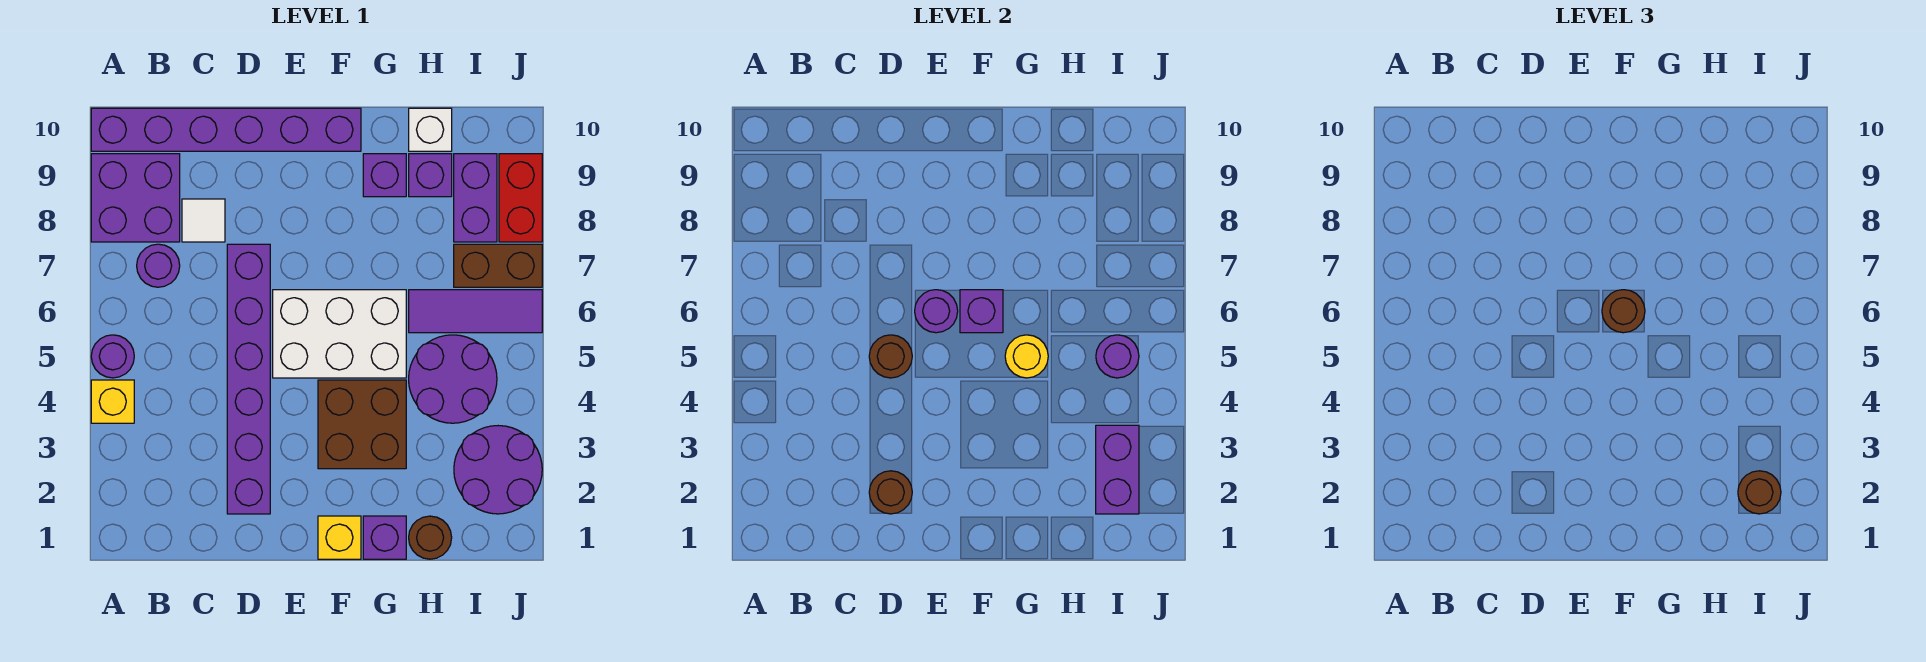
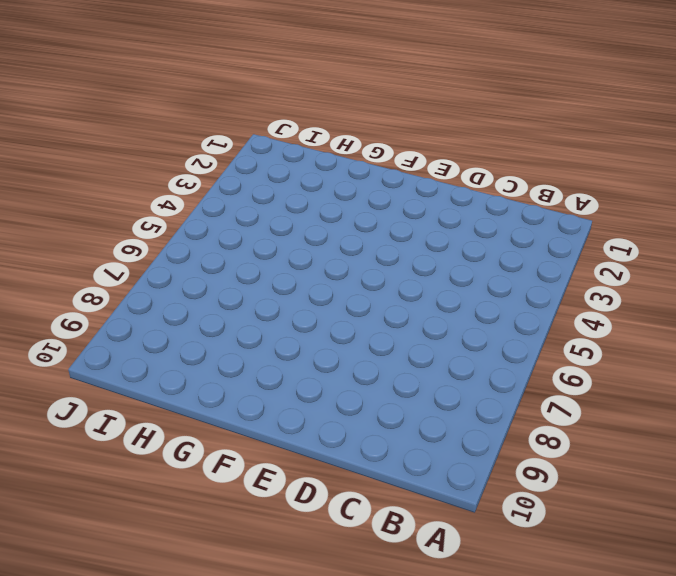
none -> yellow brick A4 level 1
none -> purple round brick A5 level 1
none -> purple brick A8:B9 level 1
none -> purple brick A10:F10 level 1

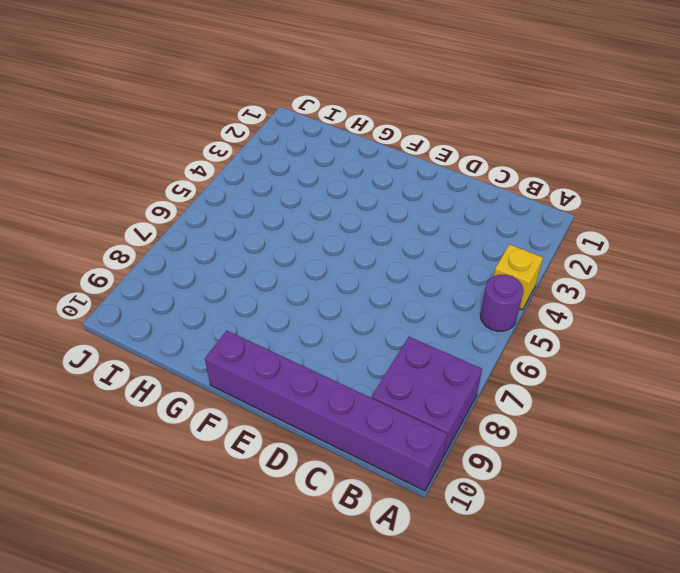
none -> purple round brick B7 level 1
none -> white tile C8 level 1
none -> purple brick D2:D7 level 1
none -> white brick E5:G6 level 1

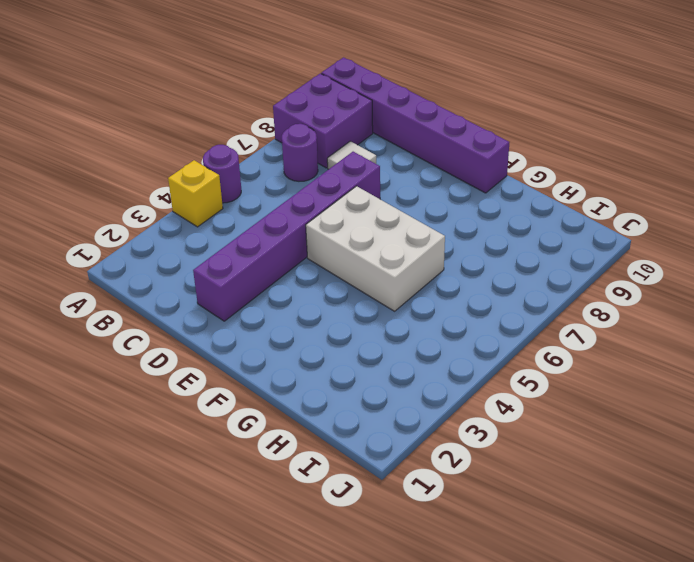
none -> yellow brick F1 level 1
none -> brown brick F3:G4 level 1
none -> purple brick G1 level 1
none -> purple brick G9 level 1

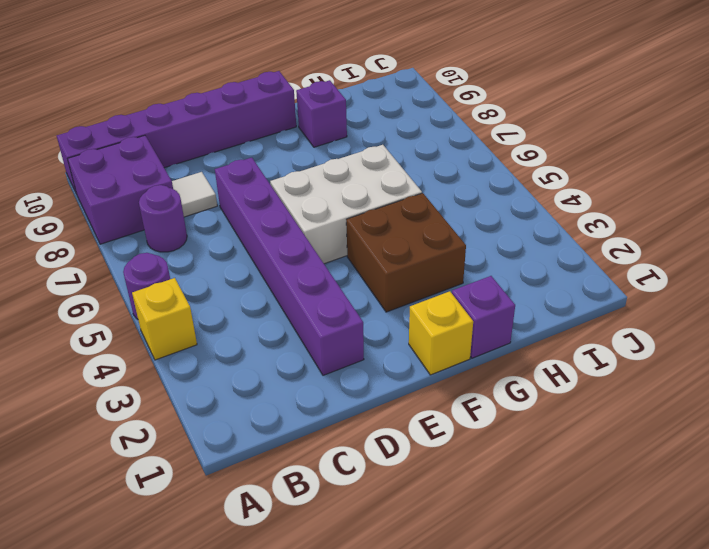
none -> brown round brick H1 level 1
none -> purple round brick H4:I5 level 1
none -> purple tile H6:J6 level 1
none -> purple brick H9 level 1

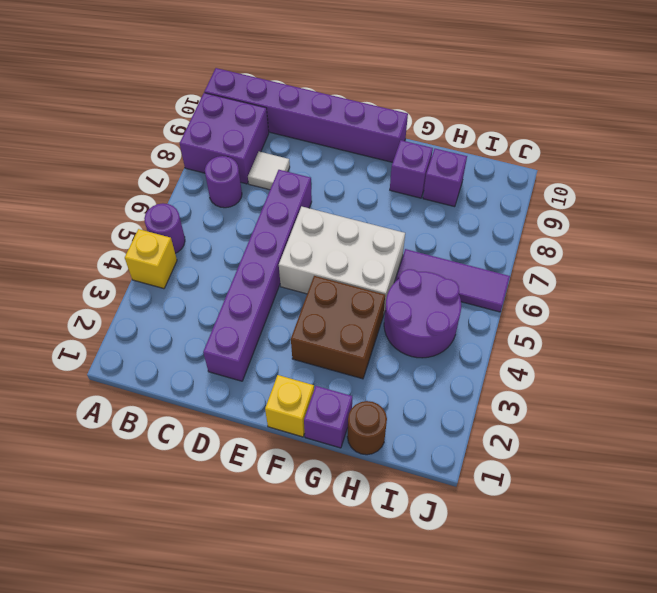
none -> white brick H10 level 1
none -> purple round brick I2:J3 level 1
none -> brown brick I7:J7 level 1
none -> purple brick I8:I9 level 1

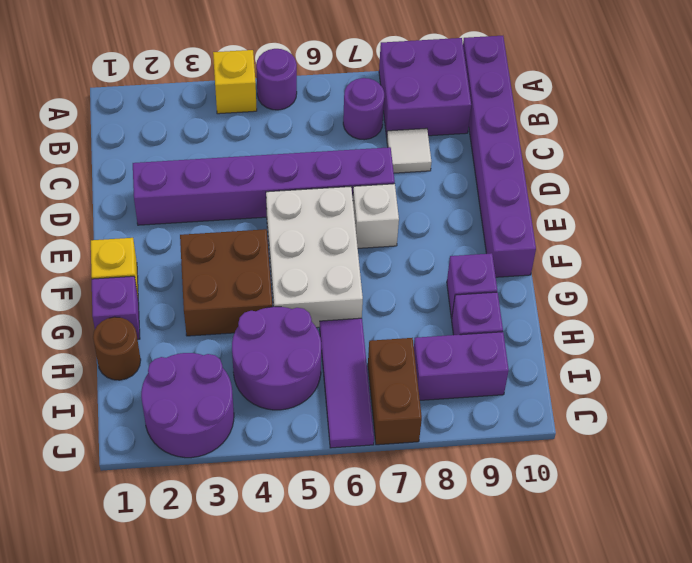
white brick E7 level 1 -> white brick H10 level 1
none -> red brick J8:J9 level 1
none -> brown round brick D2 level 2
none -> brown round brick D5 level 2
none -> purple round brick E6 level 2

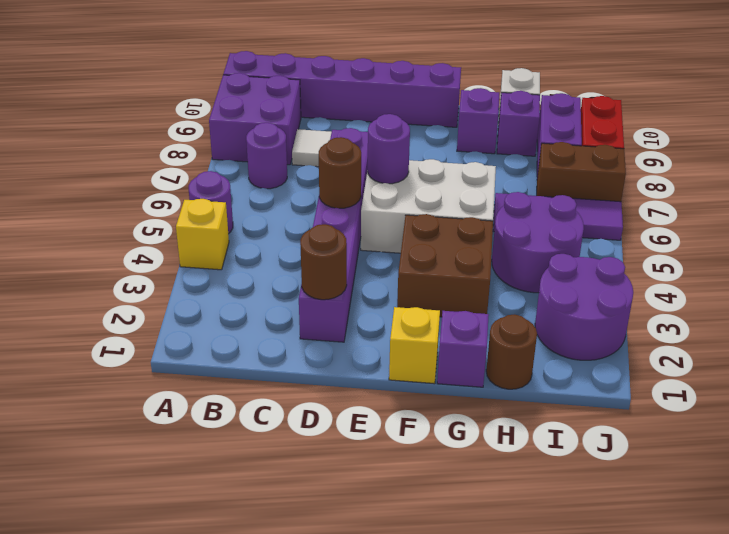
none -> purple brick F6 level 2
none -> yellow round brick G5 level 2
none -> purple brick I2:I3 level 2
none -> purple round brick I5 level 2

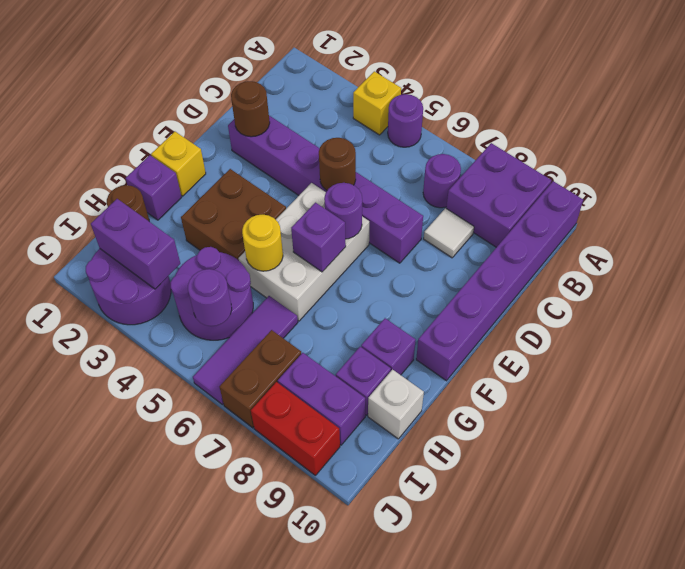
none -> brown round brick F6 level 3
none -> brown round brick I2 level 3

